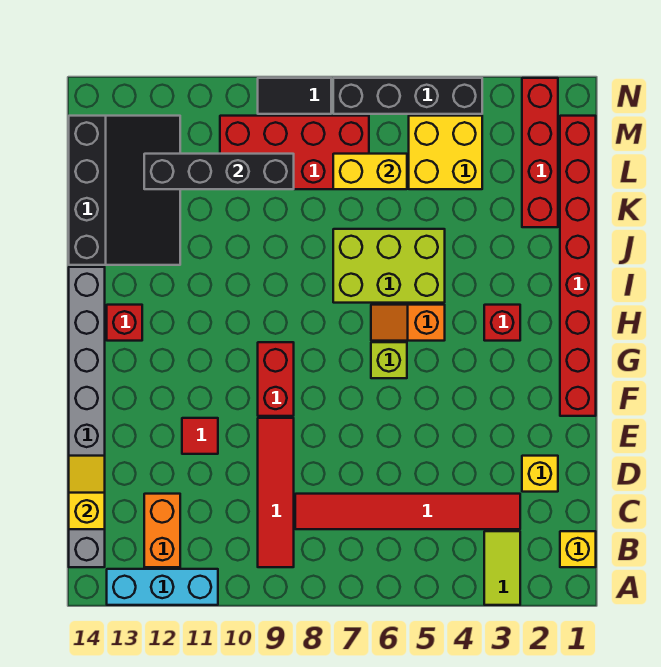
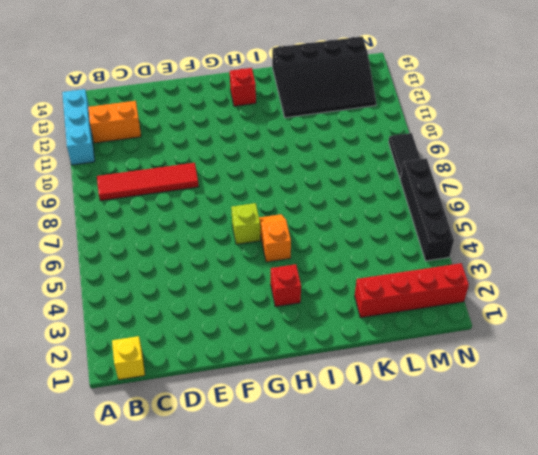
none -> lime tile A3:B3 level 1
none -> grey brick B14:I14 level 1
none -> red tile C3:C8 level 1

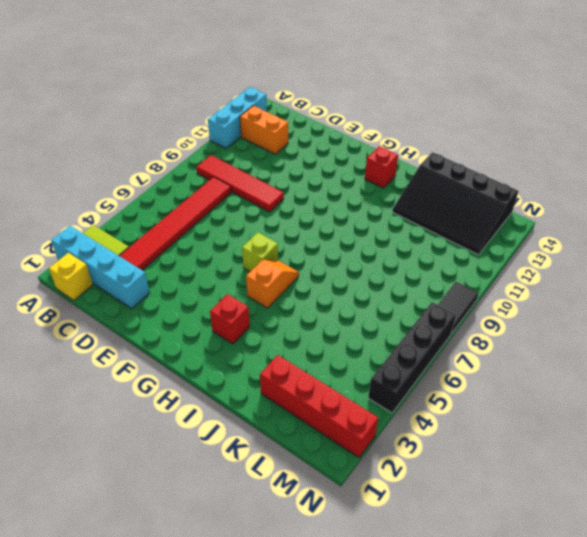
cyan brick A2:D2 level 1 -> yellow brick D2 level 1
none -> grey brick B14:I14 level 1
none -> red tile E11 level 1
none -> red brick F1:M1 level 1

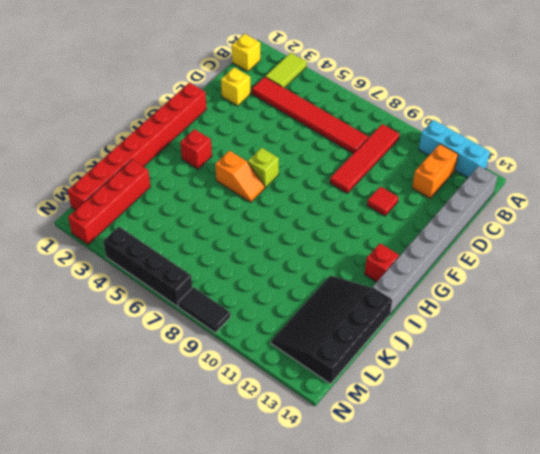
none -> red brick F9:G9 level 1
none -> lime brick I5:J7 level 1
none -> yellow brick L4:M5 level 1

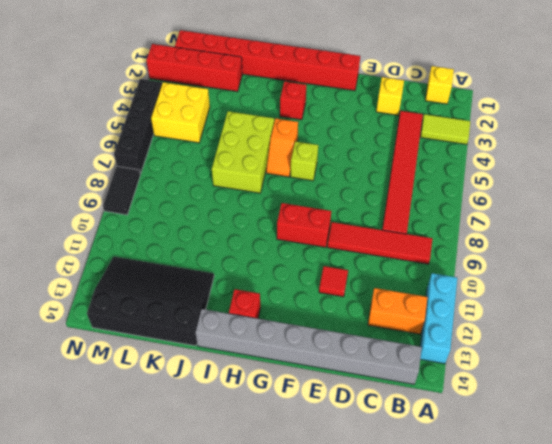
none -> red brick L7:M10 level 1
none -> yellow slope C14:D14 level 2 top C
none -> yellow brick L6:L7 level 2

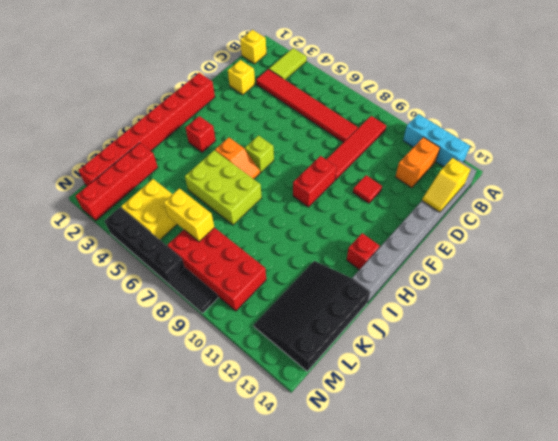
none -> black brick L9:L12 level 2

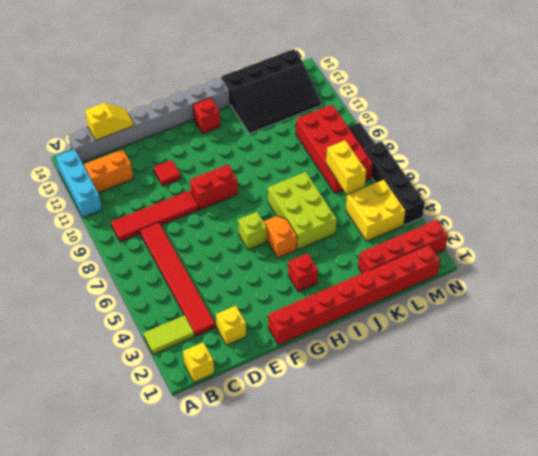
none -> black brick L9:L12 level 2

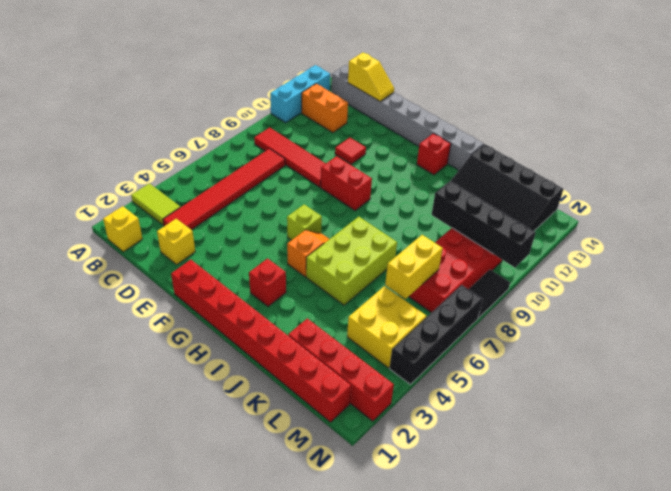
black brick K10:N10 level 2 -> black brick L9:L12 level 2

